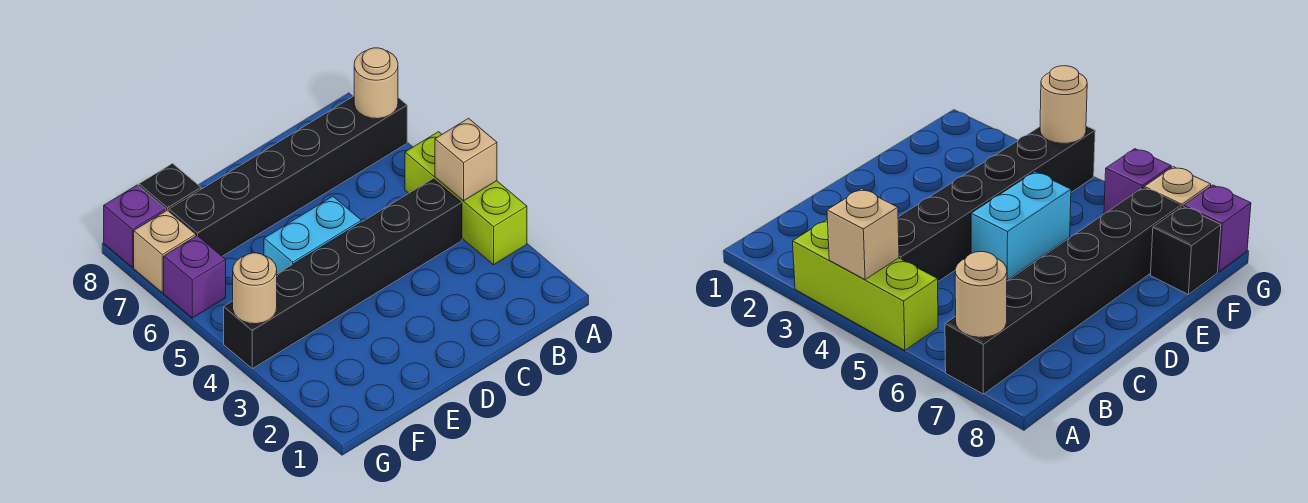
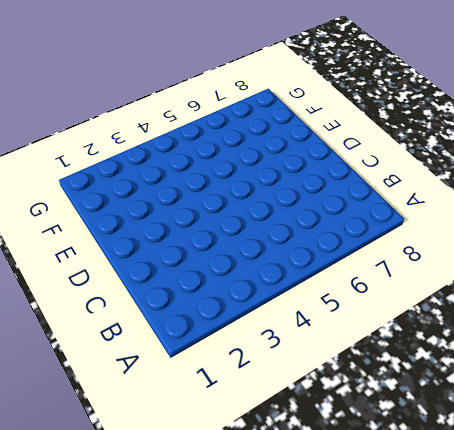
none -> lime brick A3:A5 level 1
none -> black brick A7:F7 level 1

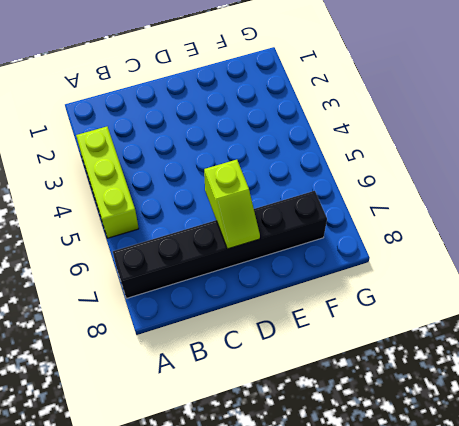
lime slope D6:D7 level 2 top 6 -> none
none -> black brick B4:G4 level 1
none -> cyan brick D5:E5 level 1

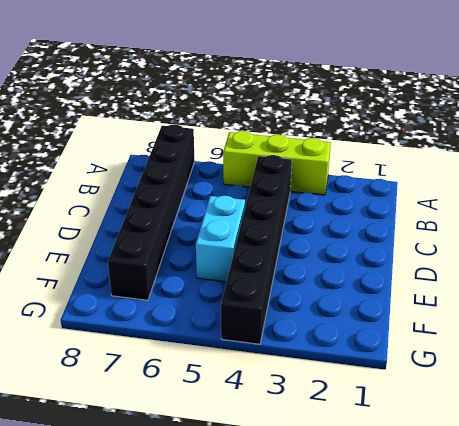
none -> black brick F8 level 1
none -> purple brick G6 level 1

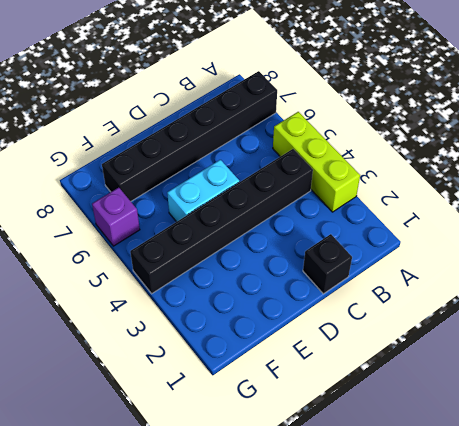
black brick C1 level 1 -> black brick F8 level 1
none -> tan brick G7 level 1
none -> purple brick G8 level 1

